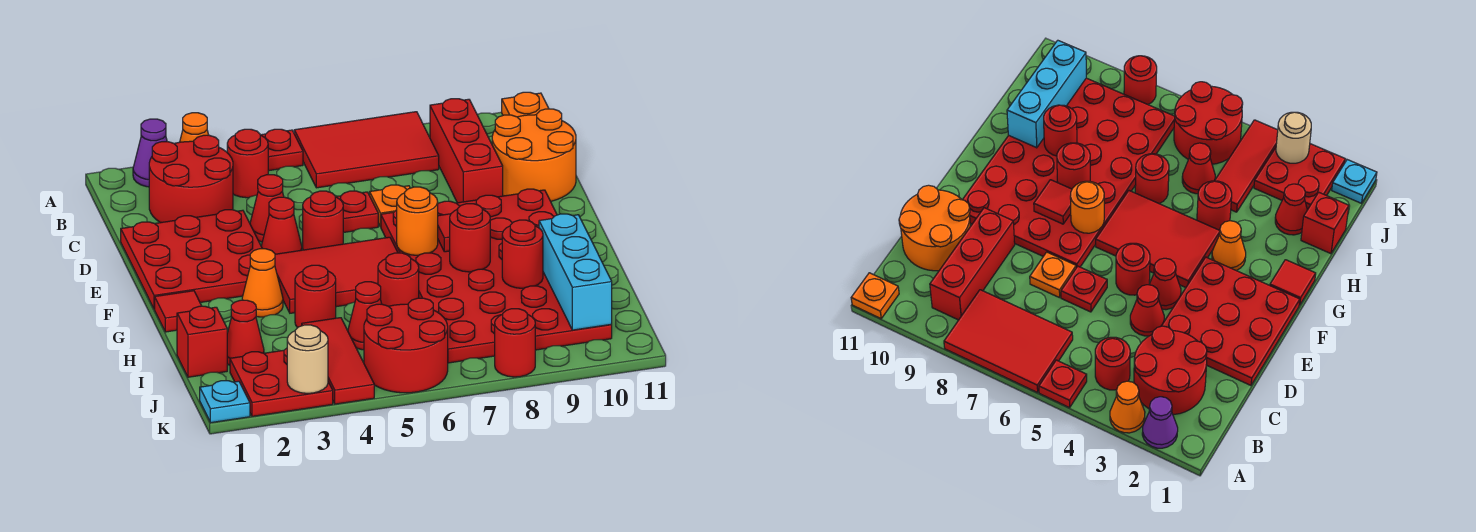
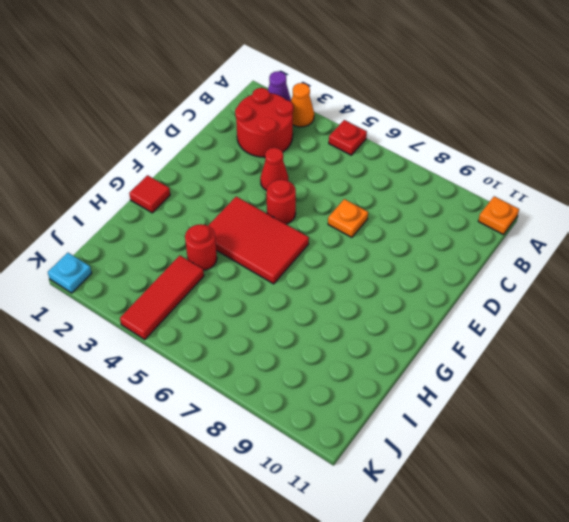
none -> red tile A6:B8 level 1
none -> red round brick B4 level 1
none -> red brick B9:D9 level 1
none -> orange round brick C10:D11 level 1

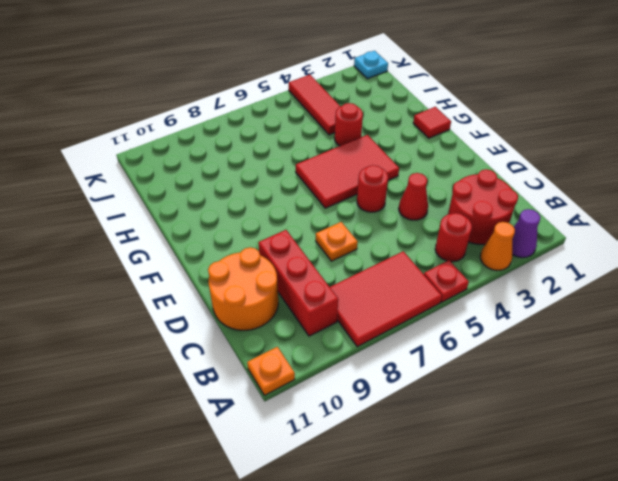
none -> red plate D1:F3 level 1
none -> red plate D6 level 1
none -> red cone E4 level 1
none -> red plate E7:J10 level 1

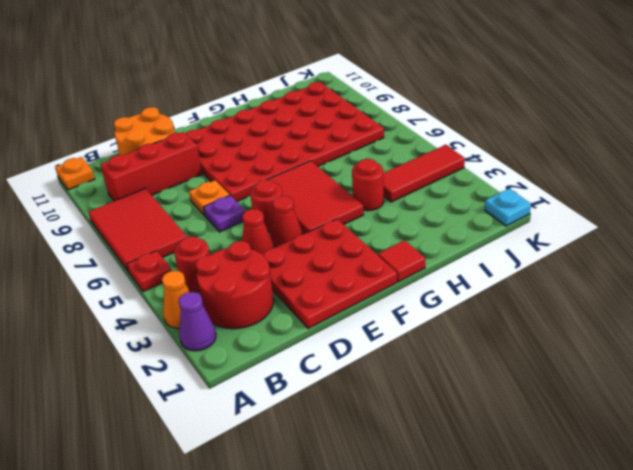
purple plate D6 level 1 -> red plate D6 level 1
none -> orange cone G3 level 1
none -> red round brick H6 level 1
none -> red brick I1 level 1
none -> red cone I2 level 1

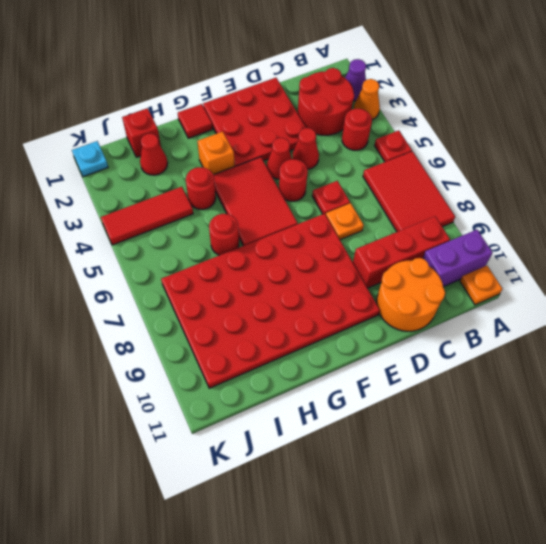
purple brick A10:B10 level 1 -> none
orange brick G3 level 1 -> orange cone G3 level 1
none -> red cone I5 level 1
none -> red plate J2:K3 level 1
none -> red round brick J5:K6 level 1
none -> red round brick K8 level 1

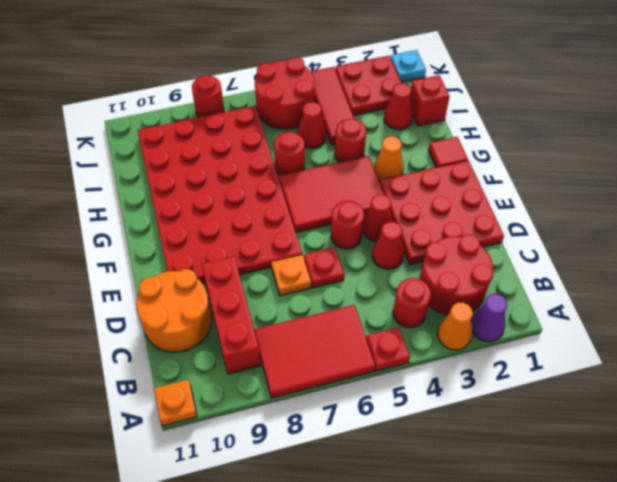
none -> orange round brick F7 level 2
none -> red tile F8 level 2
none -> red round brick G8 level 2
none -> red round brick H9 level 2

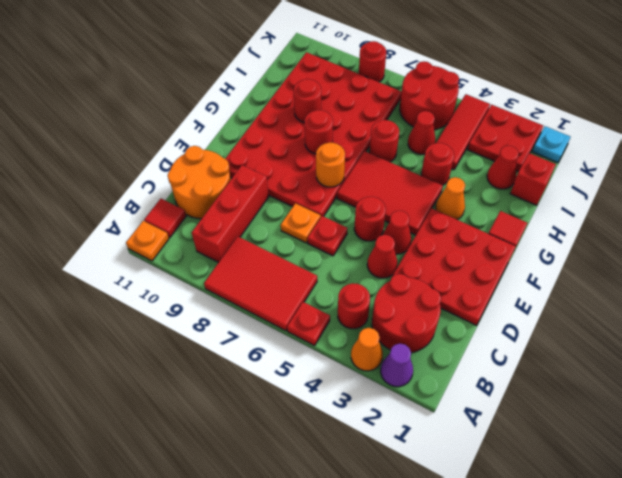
red tile B11 level 1 -> red tile F8 level 2
none -> cyan brick H10:J10 level 2
none -> tan round brick K3 level 2

